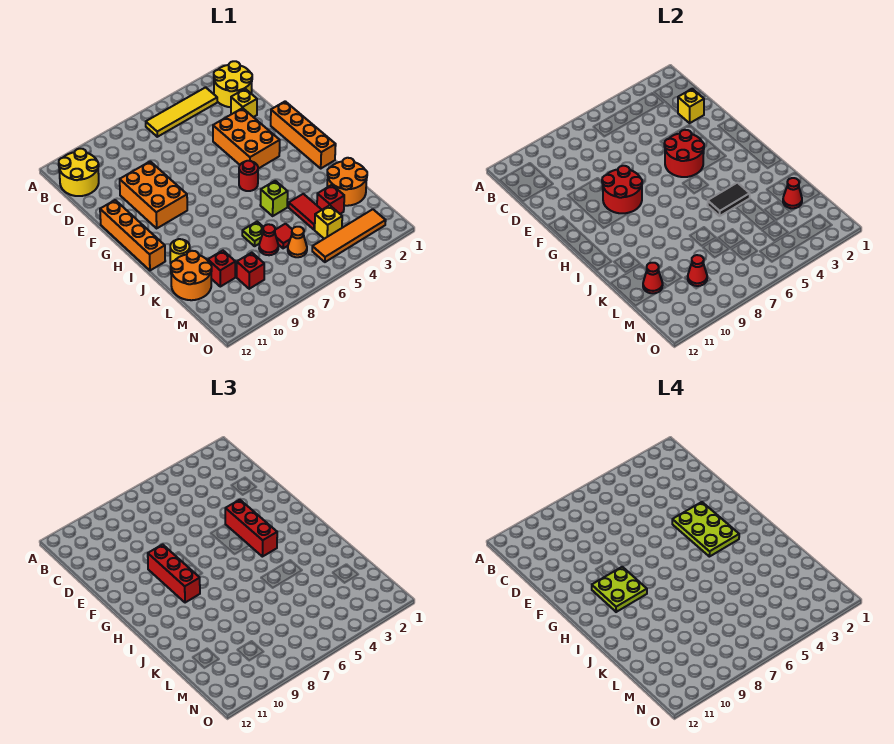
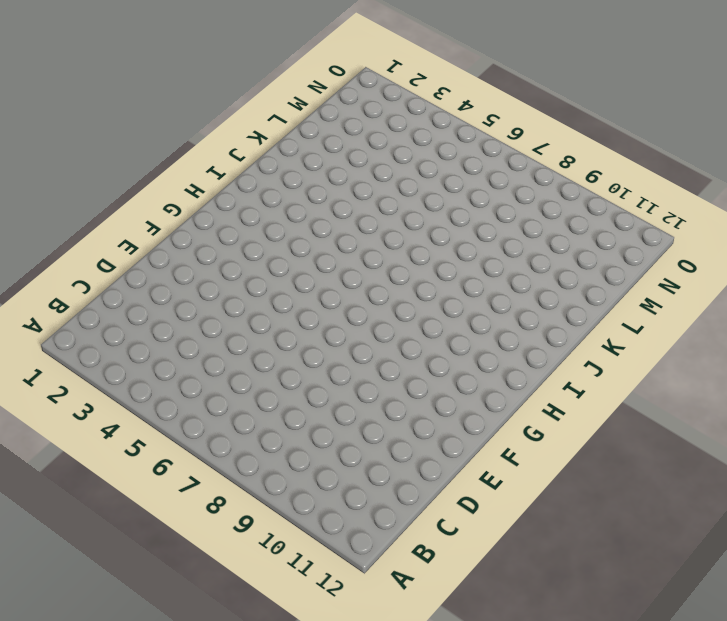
none -> yellow round brick B1:C2 level 1
none -> yellow tile B3:B6 level 1
none -> yellow round brick B11:C12 level 1
none -> yellow brick D2 level 1

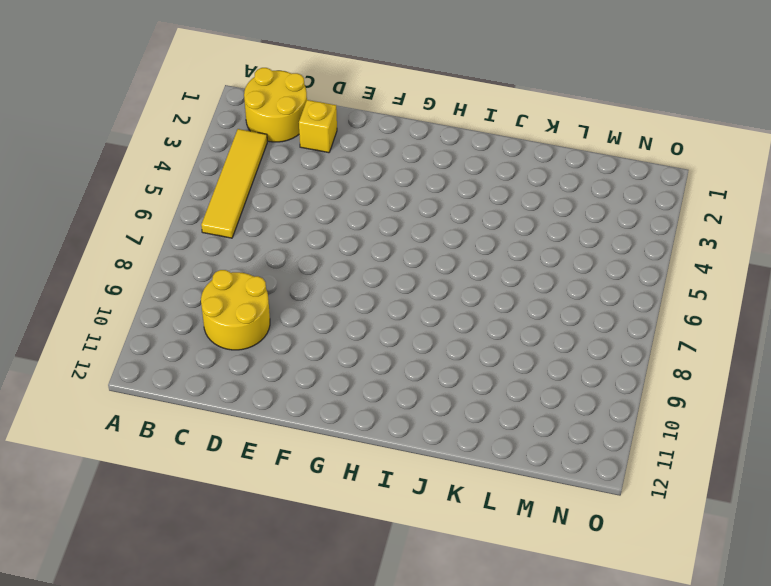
yellow round brick C9:D10 level 1 -> yellow round brick B11:C12 level 1
none -> orange brick E3:G4 level 1
none -> orange brick E9:G10 level 1
none -> orange brick F1:I1 level 1
none -> orange brick F12:I12 level 1

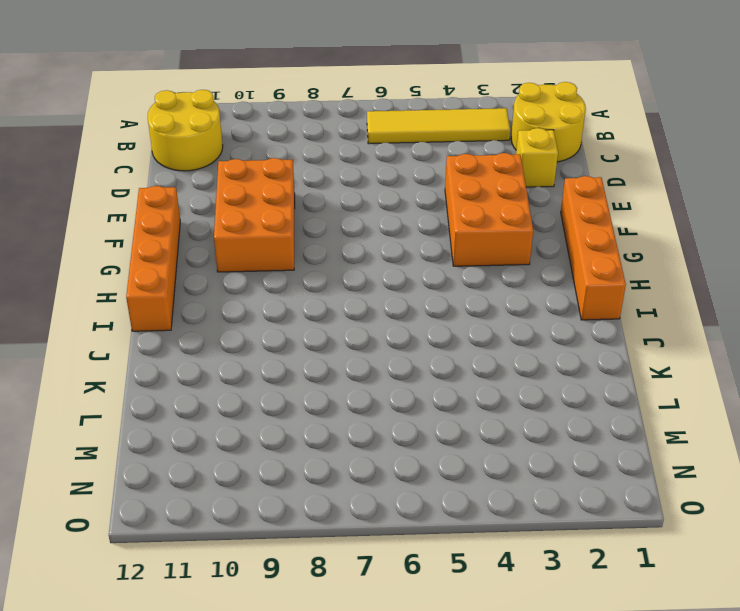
none -> red round brick H5 level 1
none -> lime brick J5 level 1
none -> yellow round brick J11 level 1
none -> orange round brick K1:L2 level 1

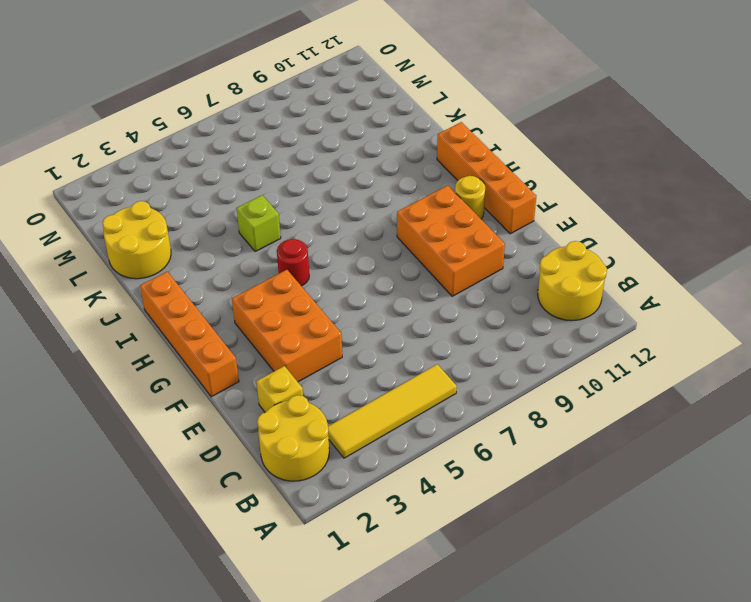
yellow round brick G11 level 1 -> yellow round brick J11 level 1
yellow round brick K1:L2 level 1 -> orange round brick K1:L2 level 1
none -> red tile K4:L4 level 1
none -> lime plate K7 level 1
none -> orange round brick K11:L12 level 1
none -> red brick L3 level 1

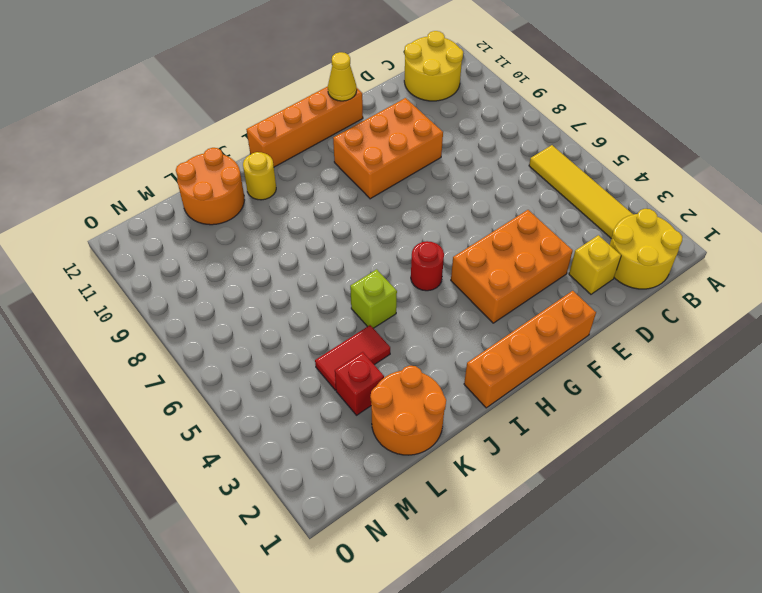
yellow cone F12 level 2 -> none
none -> lime plate K7 level 1
none -> red tile L6 level 1
none -> red cone L7 level 1
none -> red brick L10 level 1

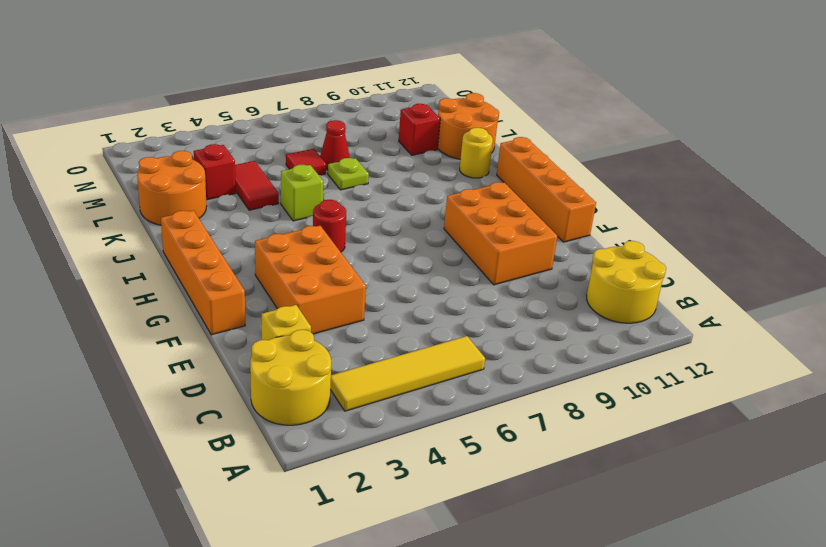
none -> yellow brick M4 level 1
none -> orange cone M6 level 1
none -> red brick M9 level 1
none -> orange tile N2:N5 level 1

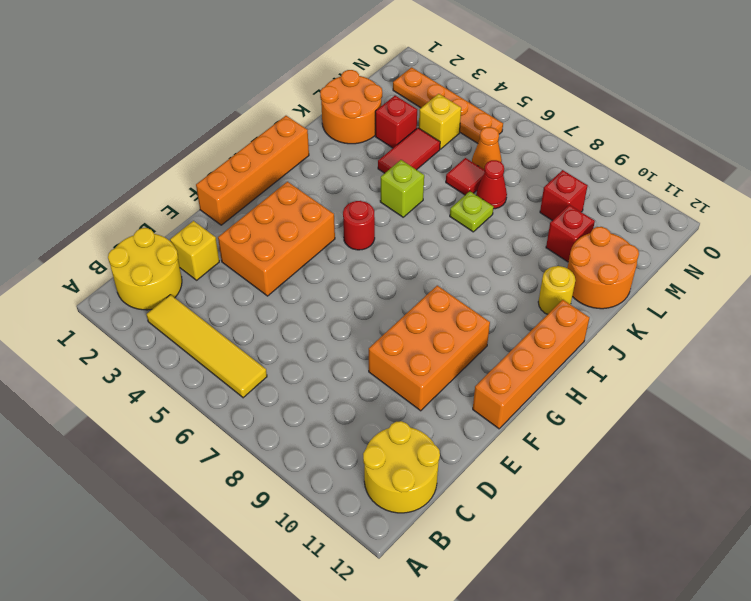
orange plate N2:N5 level 1 -> orange tile N2:N5 level 1
none -> yellow brick D2 level 2
none -> red round brick F4:G5 level 2
none -> red round brick F8:G9 level 2
none -> black tile J4:J5 level 2

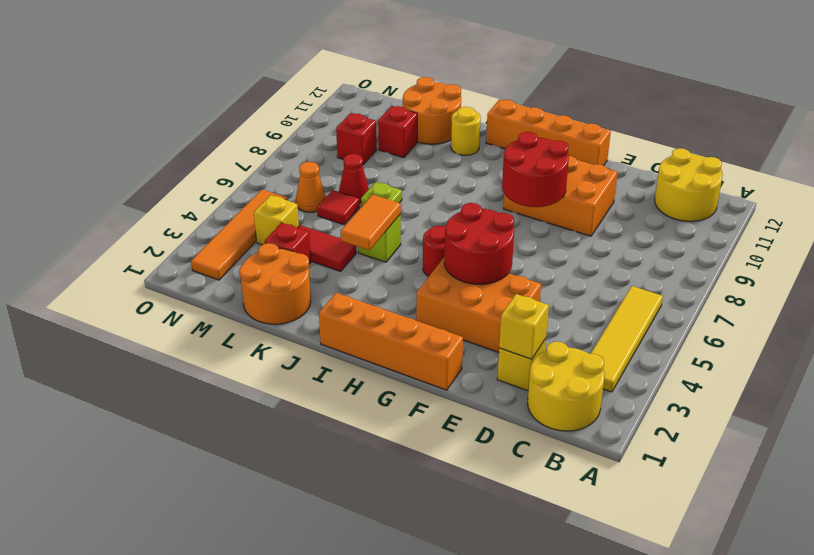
orange tile J4:J5 level 2 -> black tile J4:J5 level 2
none -> red cone L2 level 2
none -> red cone L11 level 2
none -> red cone M9 level 2
none -> red brick F4:H4 level 3

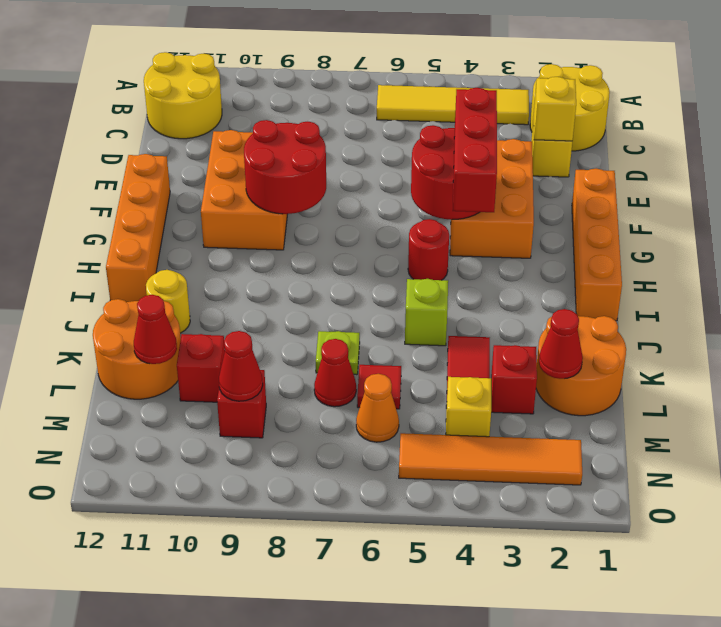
none -> black tile J4:J5 level 2
none -> red brick F9:H9 level 3
none -> lime plate F3:H4 level 4
none -> lime plate G9:H10 level 4

